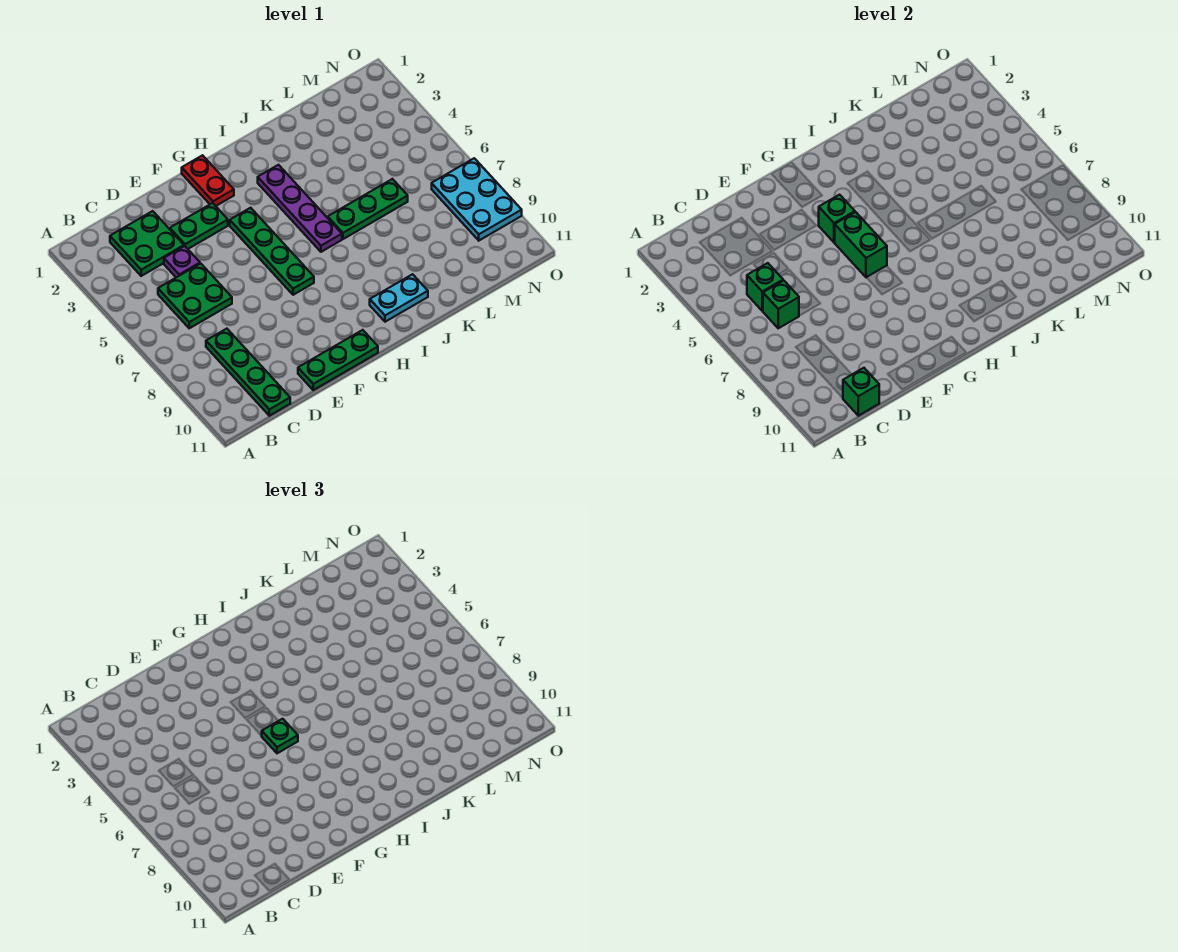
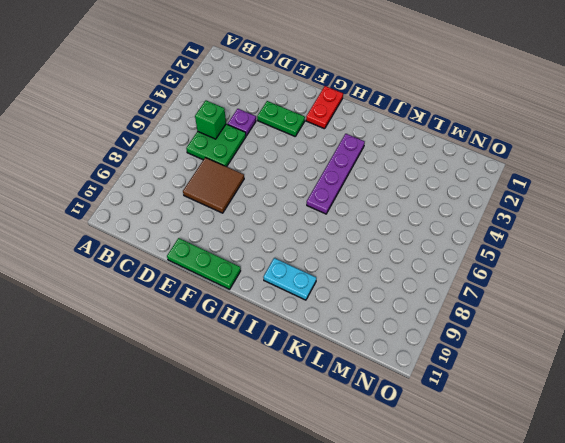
brown tile D7:E8 level 1 -> none
none -> green plate C2:D3 level 1
none -> green plate C8:C11 level 1
none -> green plate G4:G7 level 1

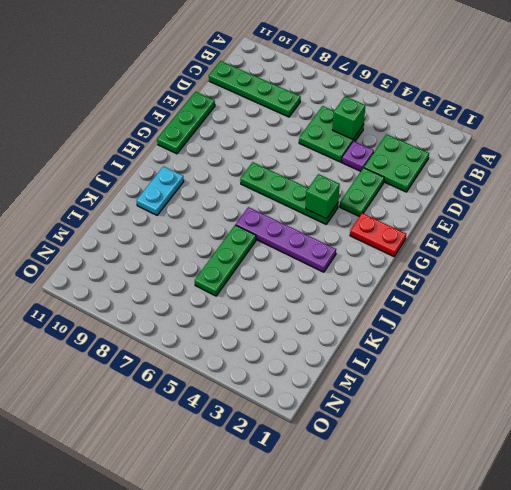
none -> cyan plate N7:O9 level 1
none -> green brick C6 level 2
none -> green brick C11 level 2

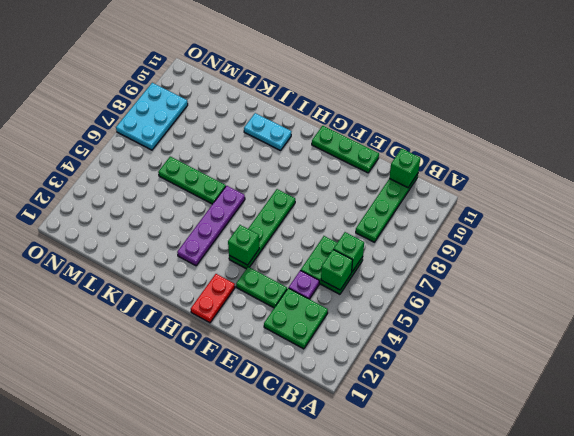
none -> green brick G5:G6 level 2
none -> green plate G6 level 3

